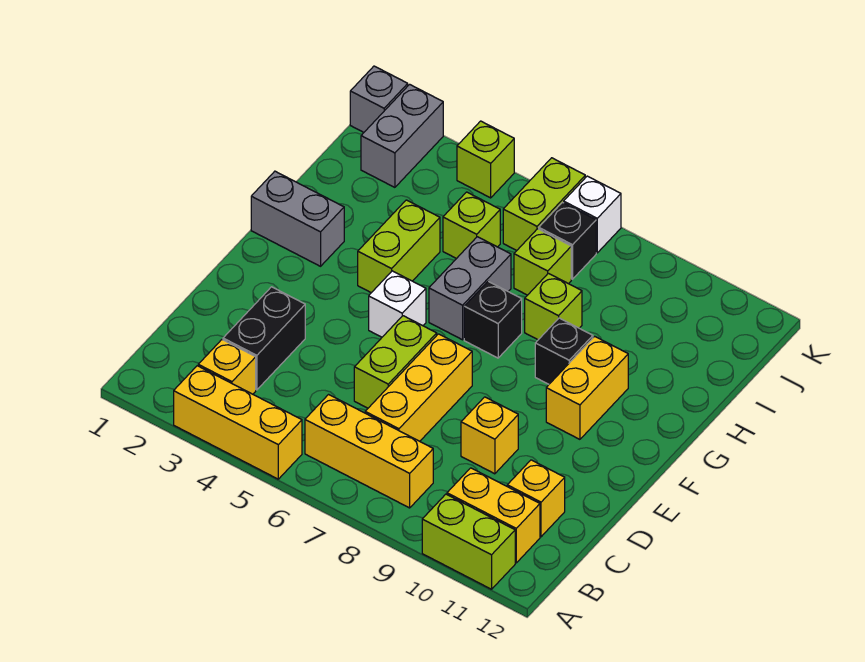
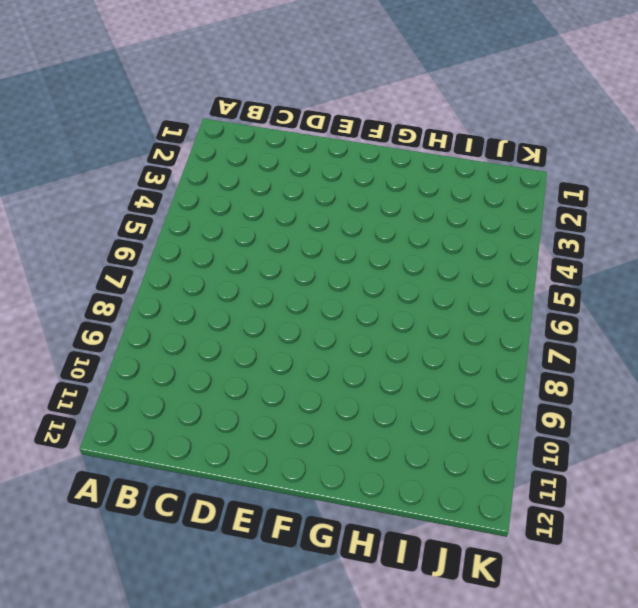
none -> yellow brick A3:A5 level 1
none -> lime brick A10:A11 level 1
none -> yellow brick B3 level 1

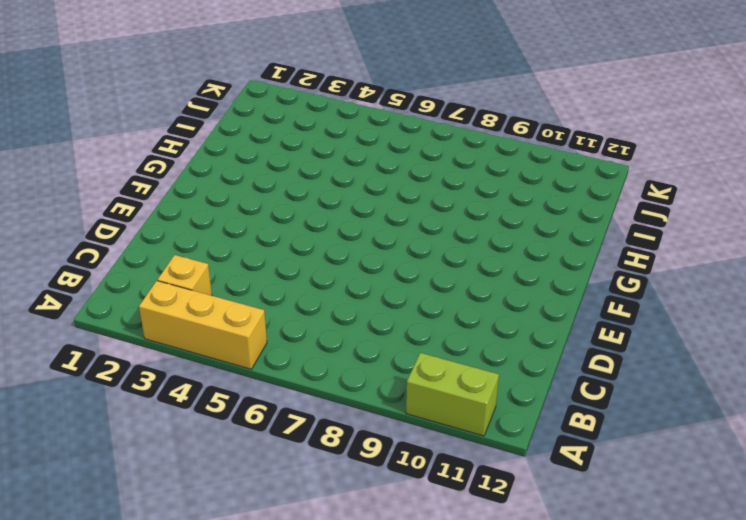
none -> yellow brick B6:B8 level 1
none -> yellow brick B10:B11 level 1
none -> black brick C3:D3 level 1

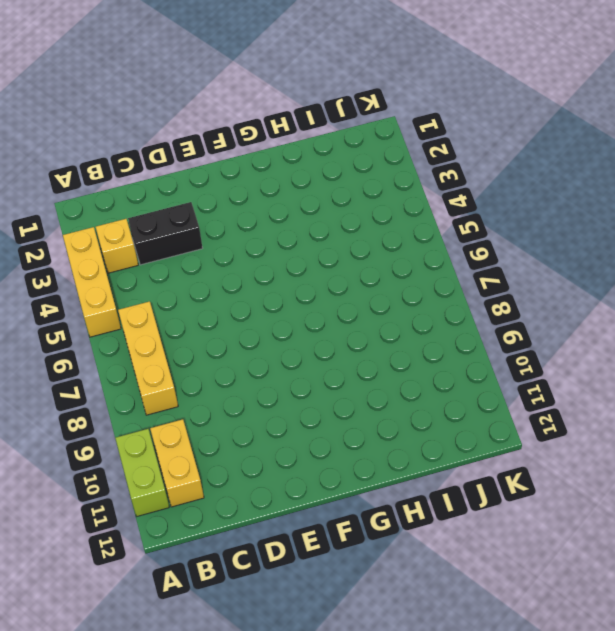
none -> yellow brick C7:E7 level 1
none -> yellow brick C11 level 1
none -> lime brick D6:E6 level 1

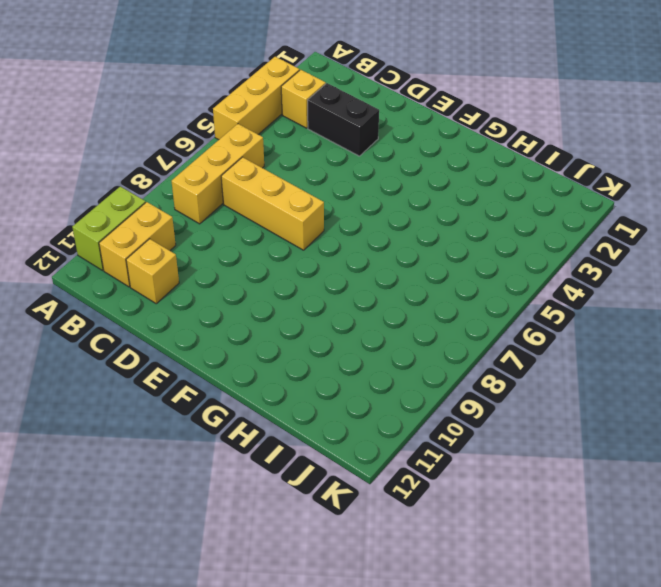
none -> lime brick D6:E6 level 1
none -> yellow brick D9 level 1
none -> white brick F5 level 1

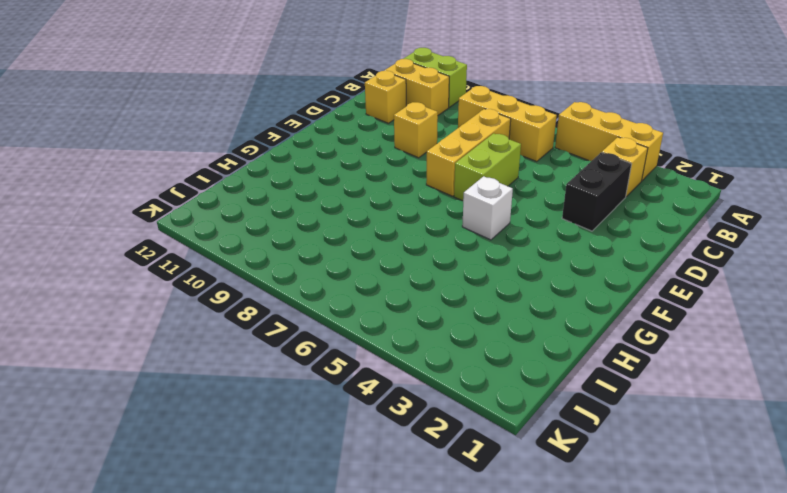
none -> yellow brick F10:G10 level 1
none -> grey brick G1:G2 level 1
none -> lime brick G4:H4 level 1

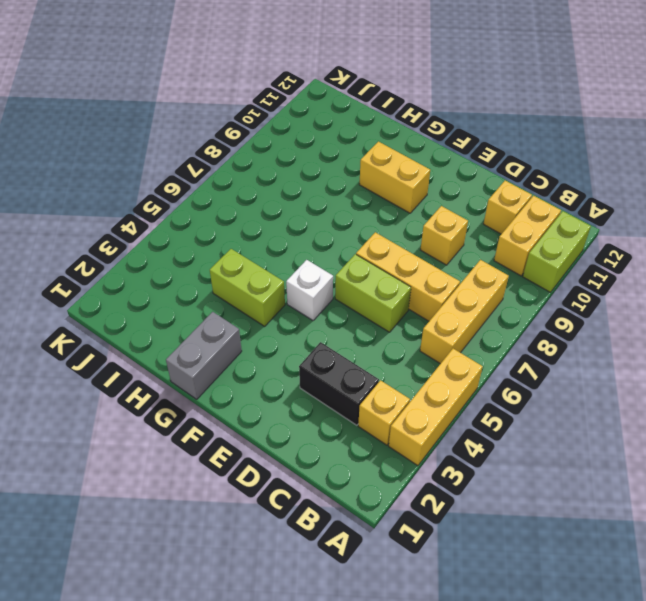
none -> grey brick G6:H6 level 1
none -> black brick G7 level 1
none -> black brick G9 level 1

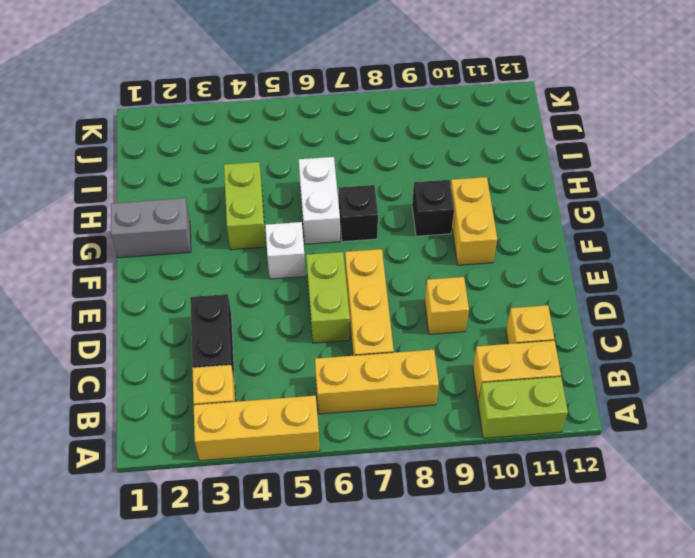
white brick G6:H6 level 1 -> grey brick G6:H6 level 1
none -> lime brick H8 level 1
none -> lime brick I5 level 1
none -> lime brick I7 level 1

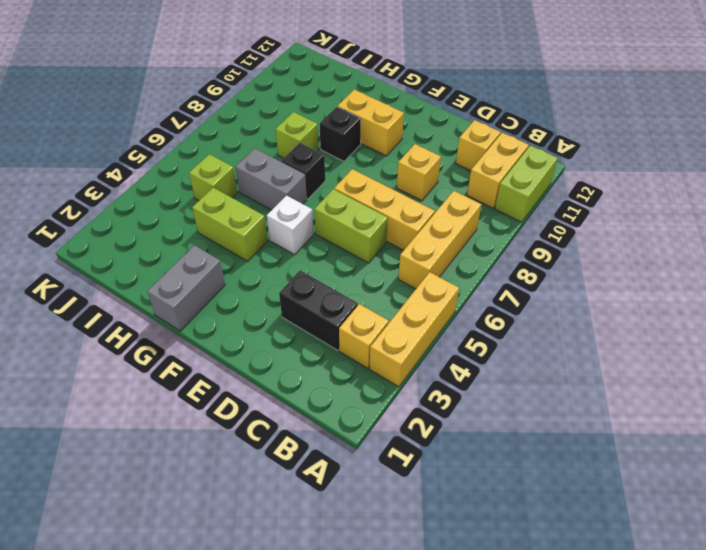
none -> lime brick I7 level 1
none -> grey brick J2:K2 level 1
none -> lime brick J6:K6 level 1

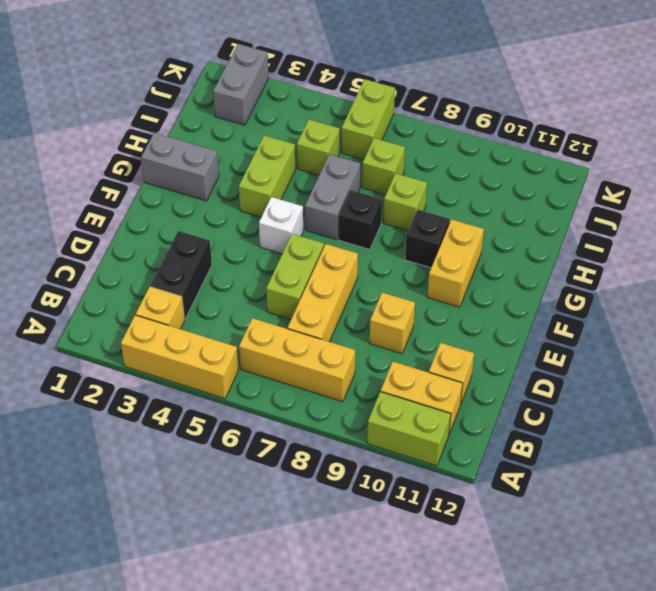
none -> black brick J7 level 1
none -> grey brick K1 level 1
none -> lime brick K4 level 1

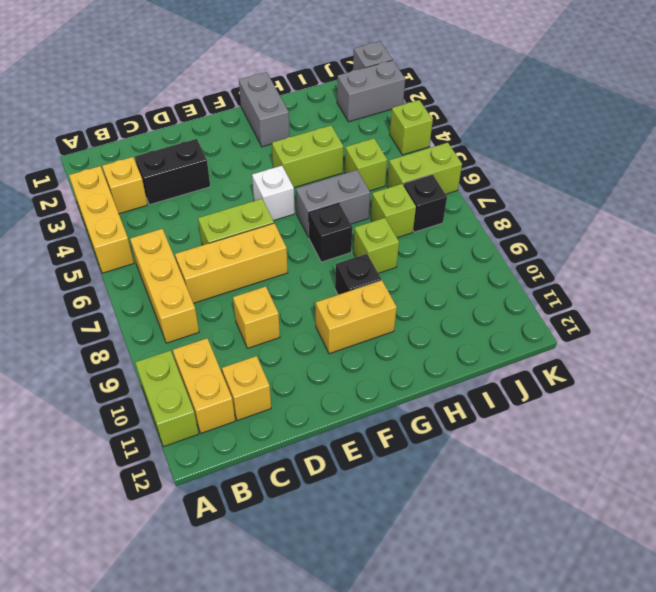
none -> white brick K7 level 1

